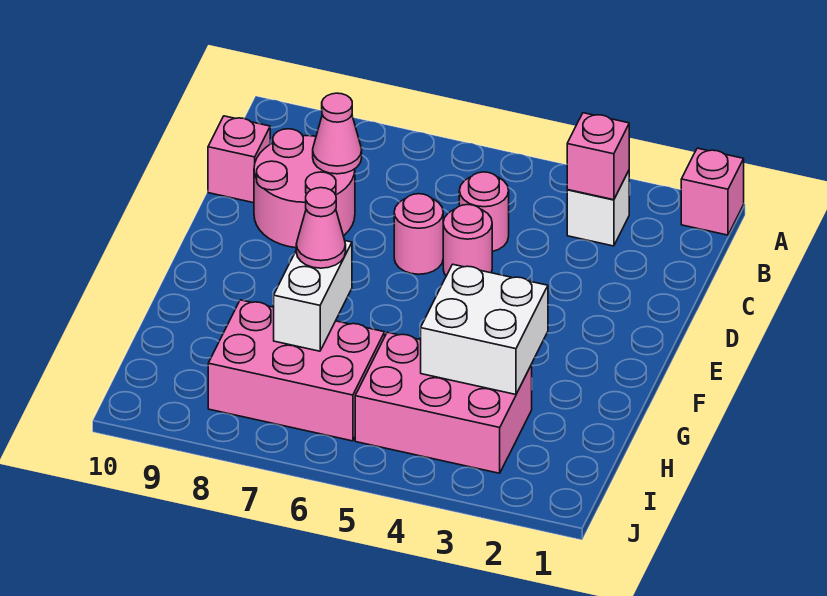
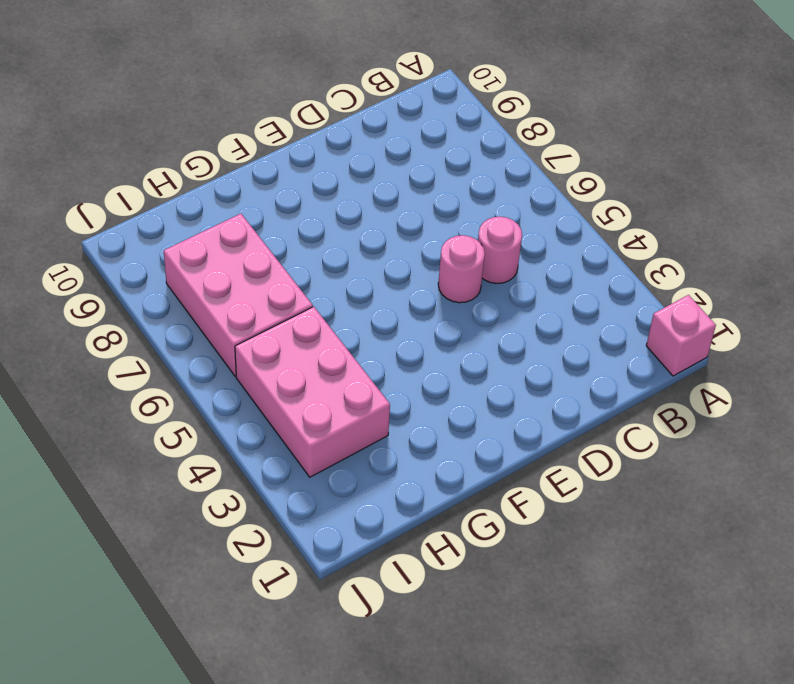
none -> white brick B3 level 1
none -> pink round brick C8:D9 level 1
none -> pink brick C10 level 1

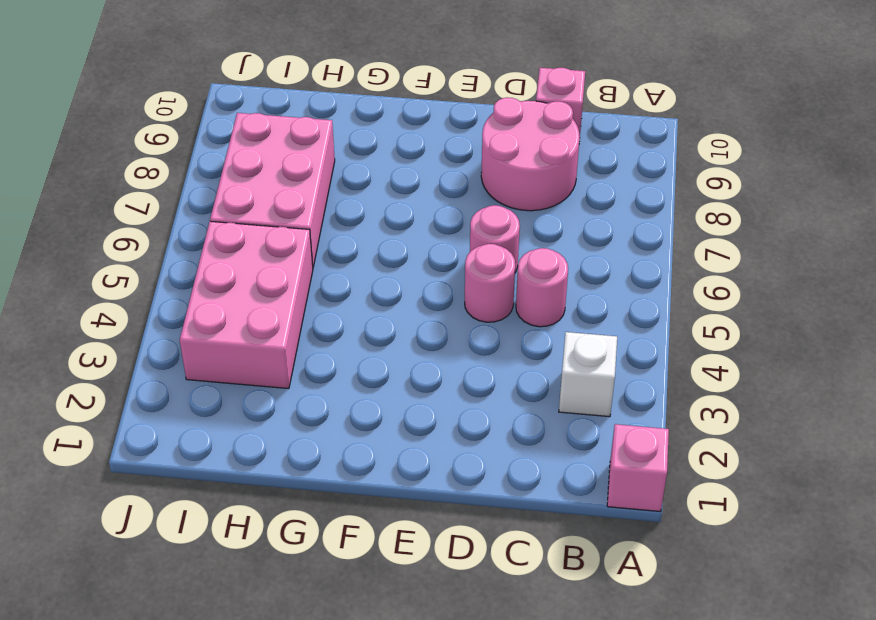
none -> pink brick B3 level 2
none -> pink cone C8 level 2
none -> white brick G3:H4 level 2

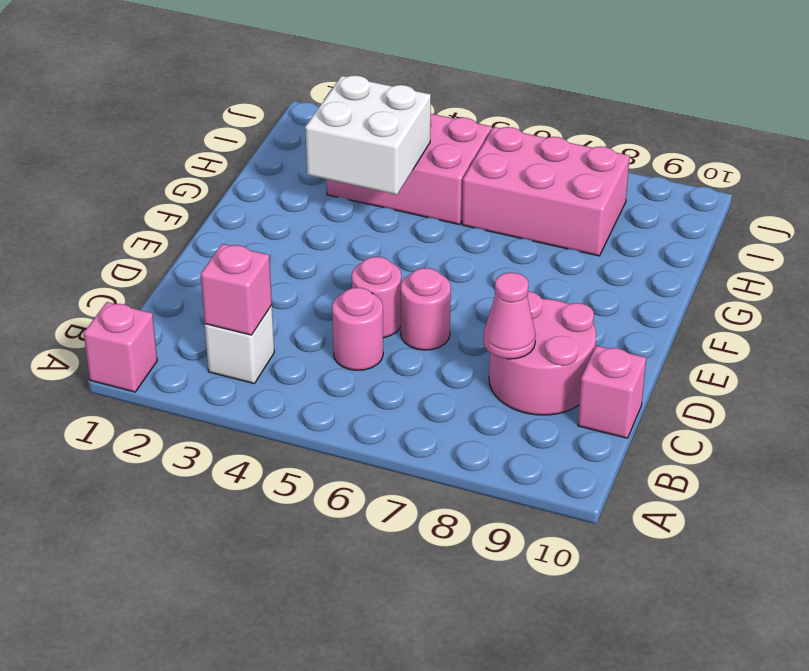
none -> white brick G7:H7 level 2
none -> pink cone G7 level 3

